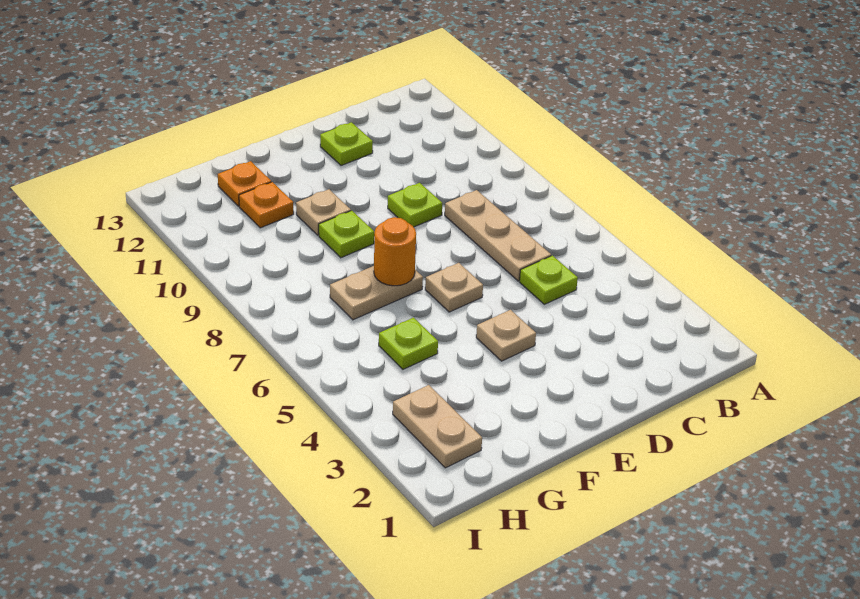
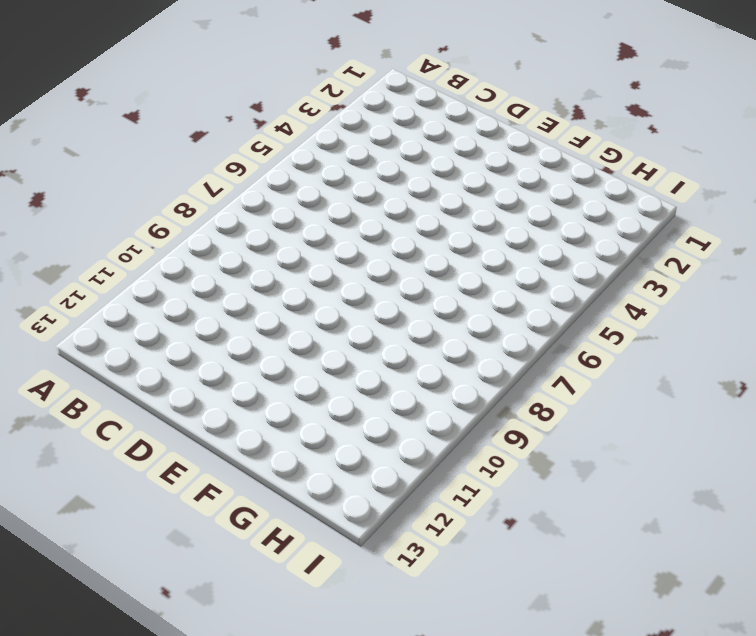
none -> lime plate C5 level 1
none -> tan plate C6:C8 level 1
none -> lime plate D9 level 1

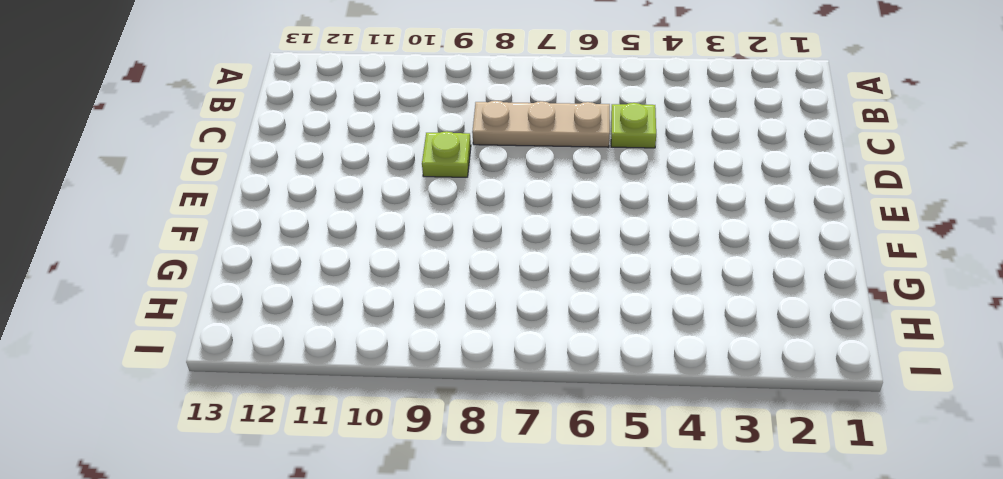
none -> lime plate D12 level 1
none -> tan plate E4 level 1
none -> tan plate E6 level 1

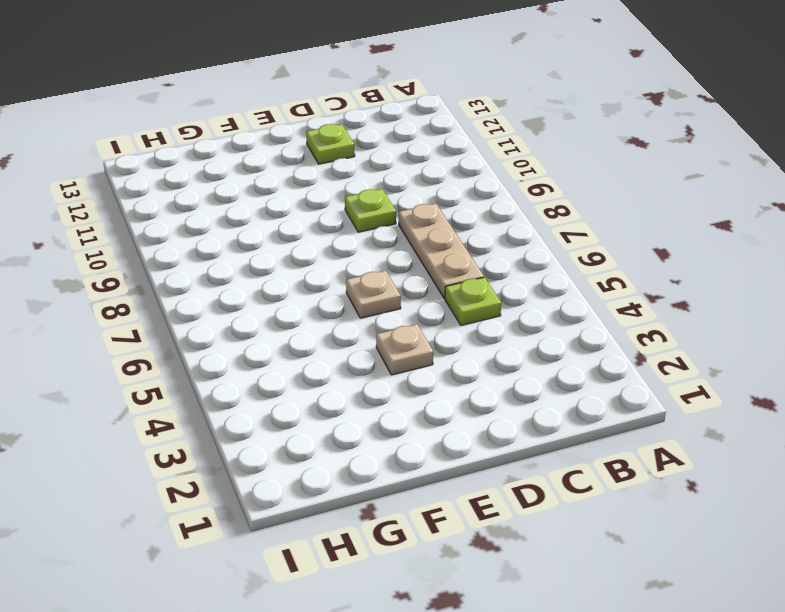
none -> tan plate F7:G7 level 1
none -> lime plate F9 level 1
none -> tan plate F10 level 1

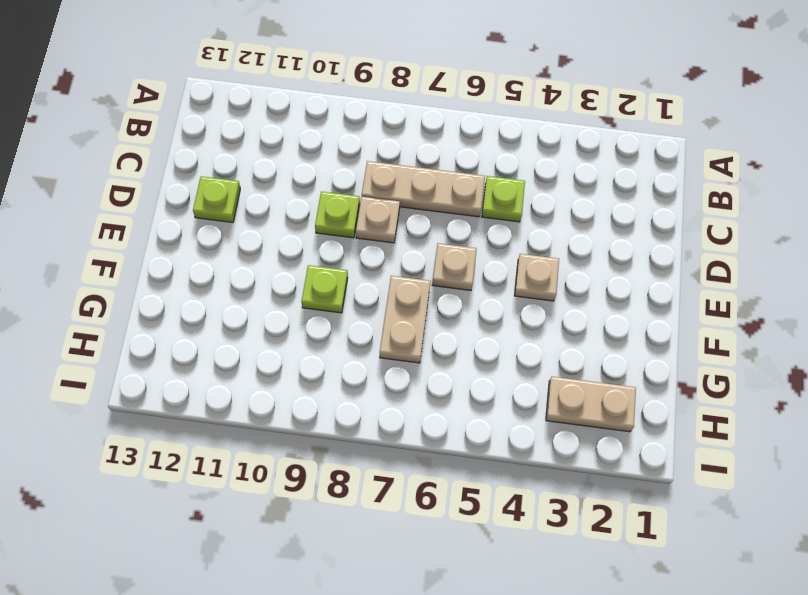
tan plate D8 level 1 -> tan plate F10 level 1
none -> lime plate G5 level 1
none -> orange plate G11 level 1
none -> orange plate G12 level 1

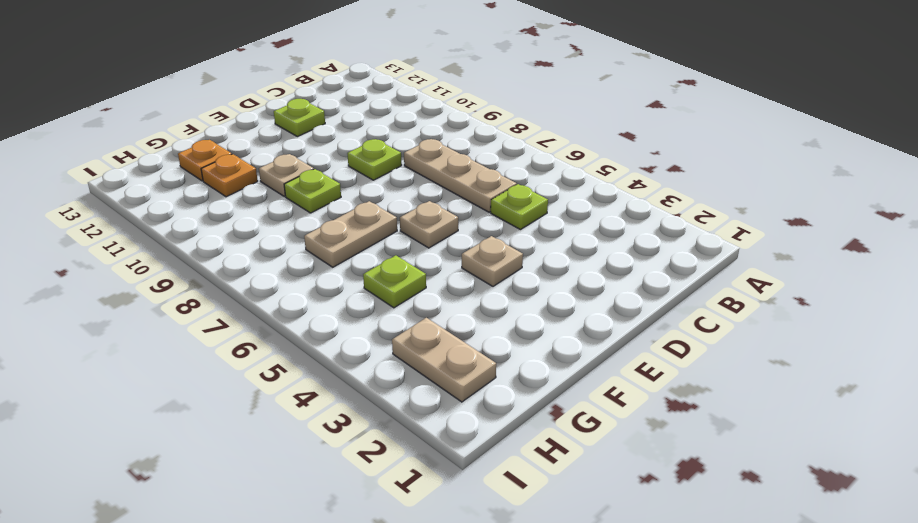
none -> orange round brick F7 level 2

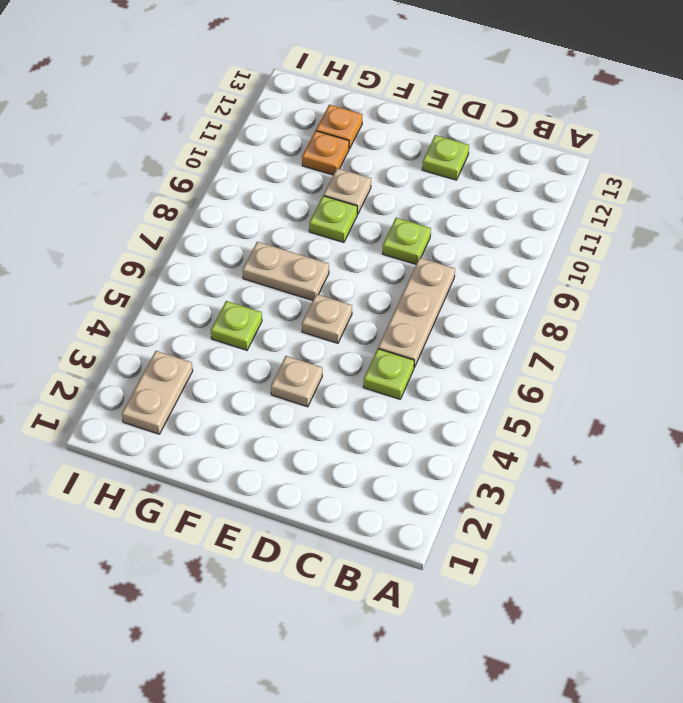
none -> orange round brick F7 level 2

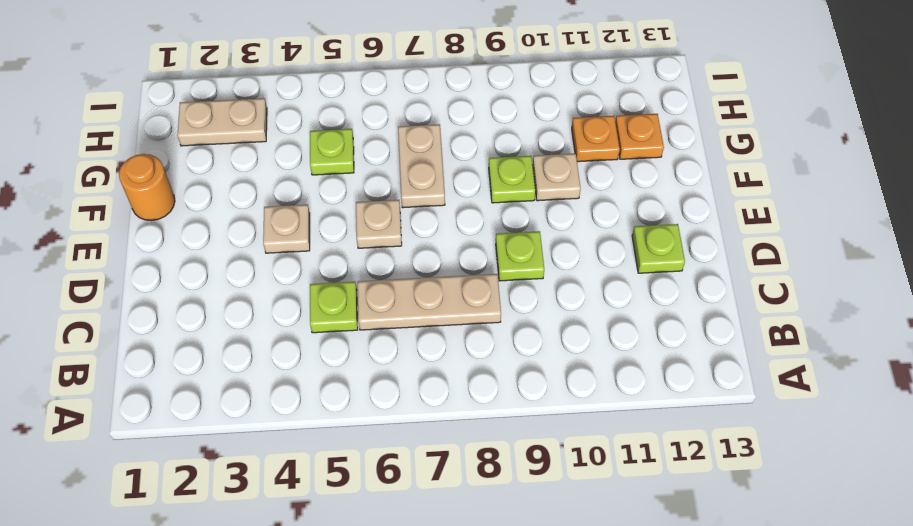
orange round brick F1 level 1 -> orange round brick F7 level 2

